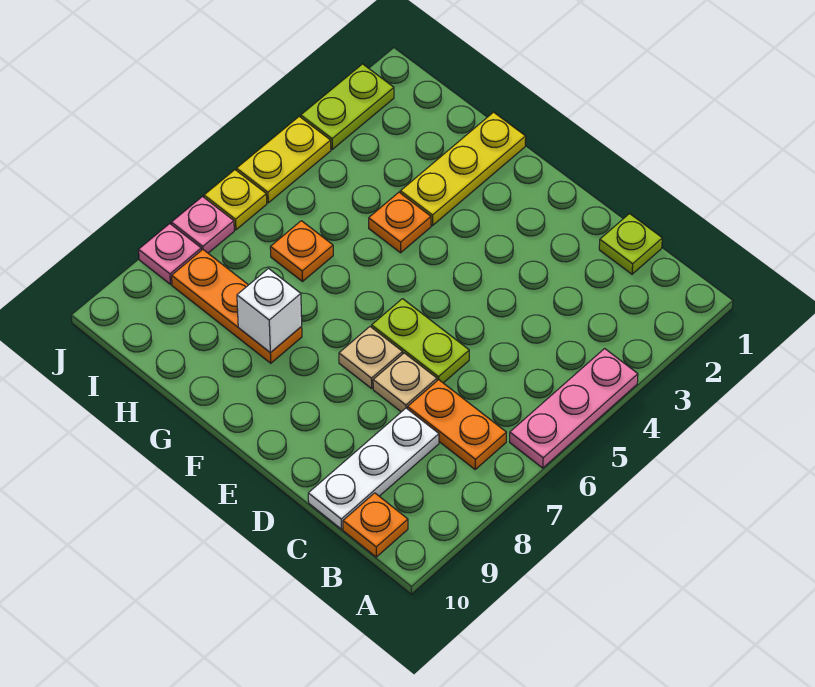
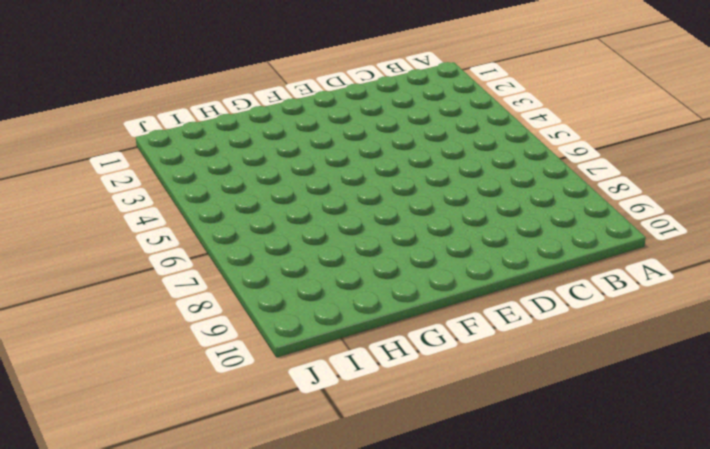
none -> pink plate A4:A6 level 1
none -> orange plate B7:C7 level 1
none -> orange plate B10 level 1

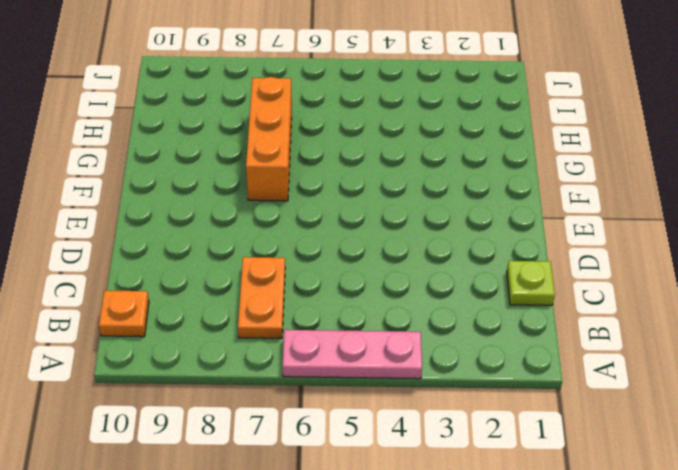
orange brick F7:H7 level 1 -> none
none -> white plate C8:C10 level 1
none -> lime plate D6:E6 level 1
none -> tan plate D7 level 1

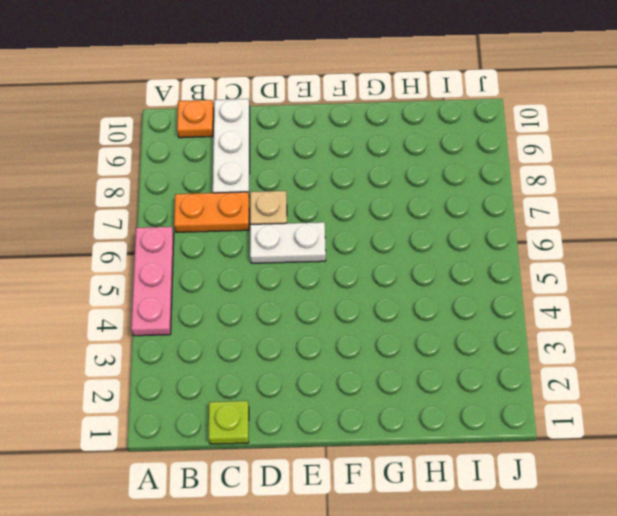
white plate D6:E6 level 1 -> lime plate D6:E6 level 1
none -> tan plate E7 level 1
none -> yellow plate G1:G3 level 1
none -> orange plate G4 level 1

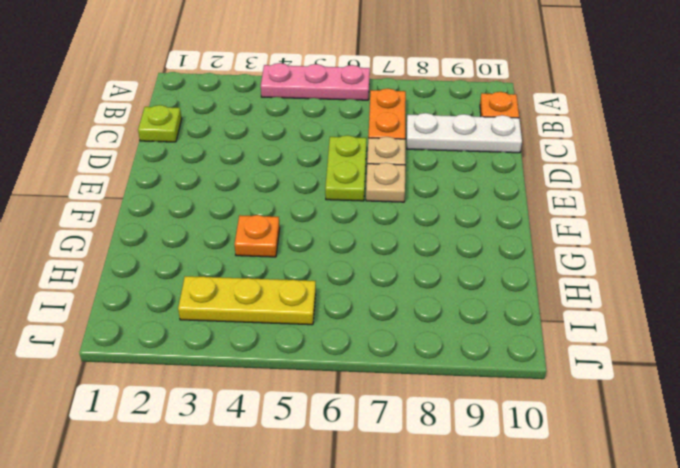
yellow plate I3:I5 level 1 -> yellow plate G1:G3 level 1
none -> orange plate G8:I8 level 1
none -> orange plate H6 level 1
none -> lime plate J2:J3 level 1

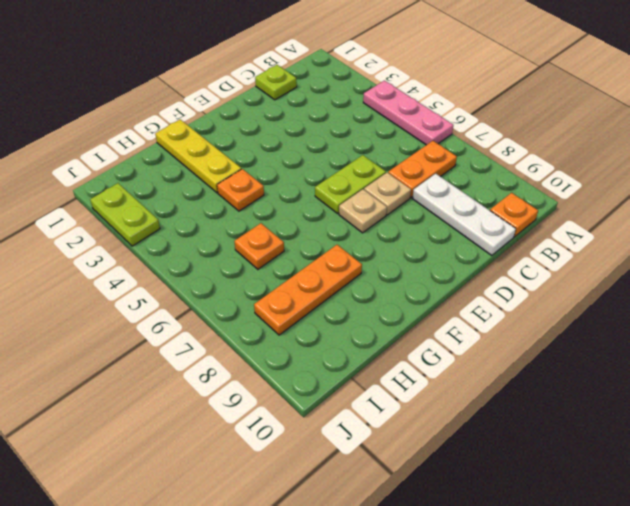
none -> yellow plate J4:J5 level 1
none -> yellow plate J6 level 1
none -> pink plate J7 level 1

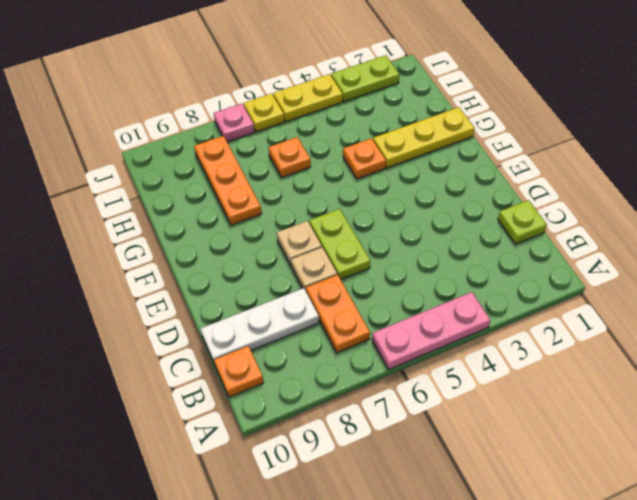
none -> pink plate J8 level 1
none -> white brick G8 level 2

